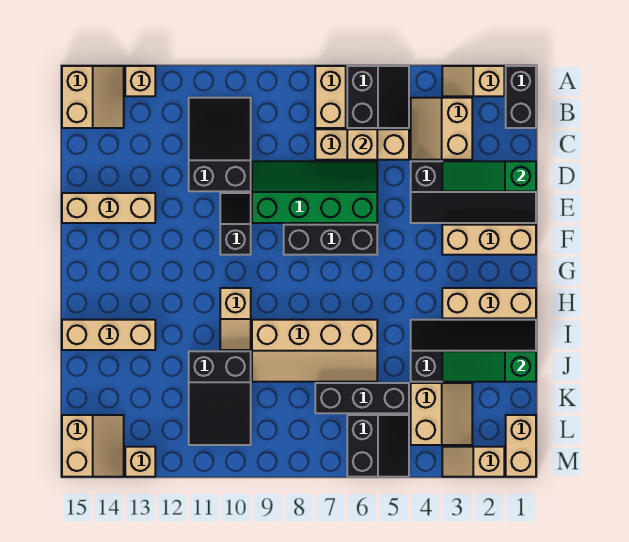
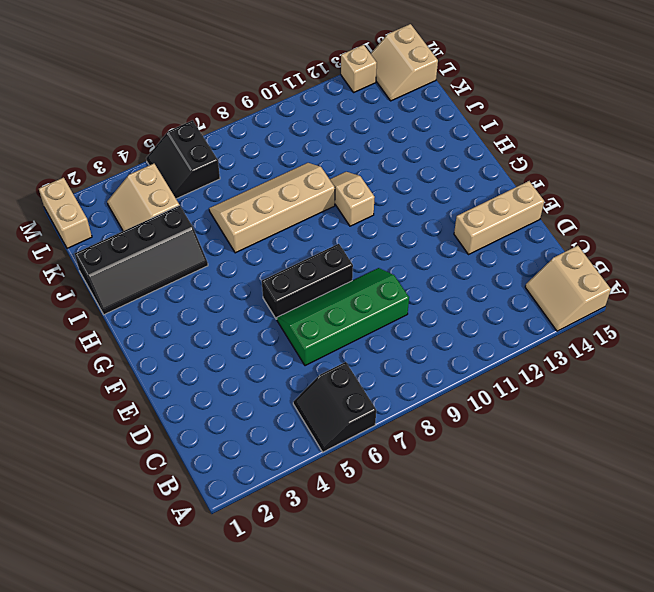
green slope D6:E9 level 1 top D -> green slope D6:E9 level 1 top E
none -> black brick A1:B1 level 1
none -> tan slope A2:A3 level 1 top 2
none -> tan brick A7:B7 level 1
none -> tan brick A13 level 1

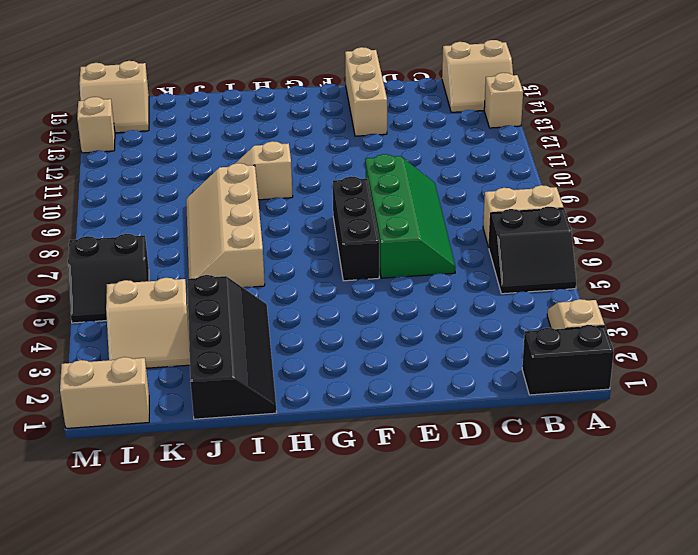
none -> tan slope B3:C4 level 1 top 3
none -> black slope B10:D11 level 1 top D
none -> tan brick C5:C7 level 1
none -> black slope D1:E4 level 1 top D

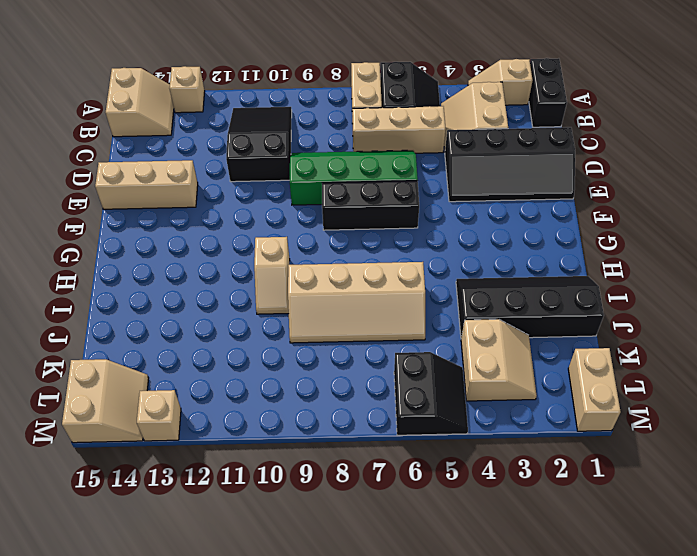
none -> black slope E10:F10 level 1 top F
none -> tan brick F1:F3 level 1
none -> tan brick H1:H3 level 1
none -> tan brick I13:I15 level 1

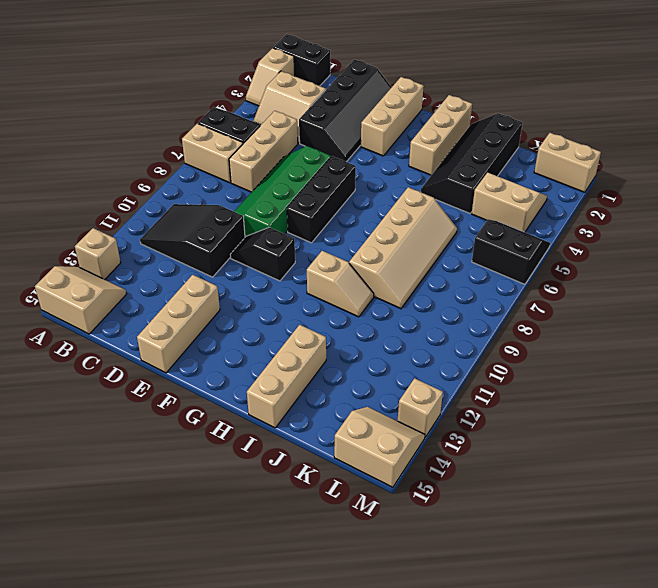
none -> black slope J10:L11 level 1 top J
none -> black brick K5:K7 level 1
none -> tan slope M2:M3 level 1 top 2
none -> tan brick C6 level 2

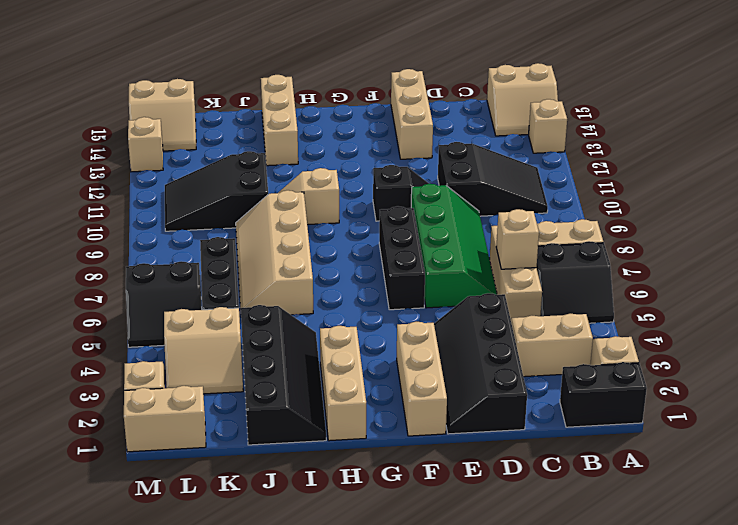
none -> green slope D1:D3 level 2 top 1
none -> green slope J1:J3 level 2 top 1

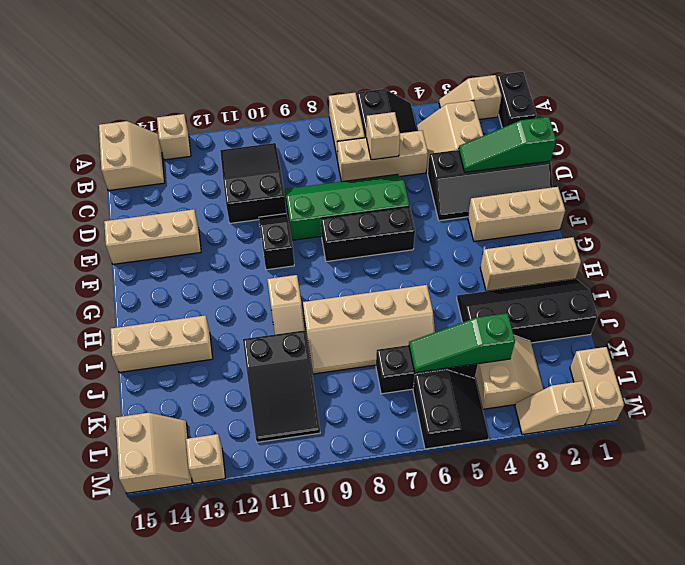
green slope K4:K6 level 2 top 4 -> green slope J1:J3 level 2 top 1

